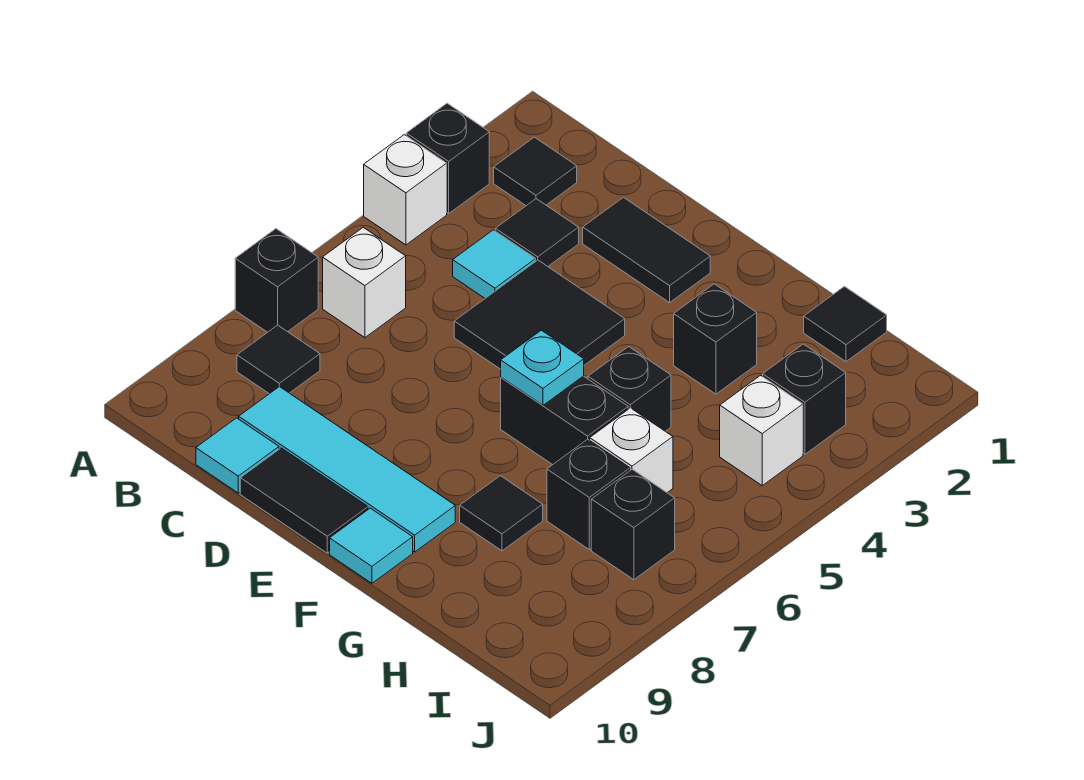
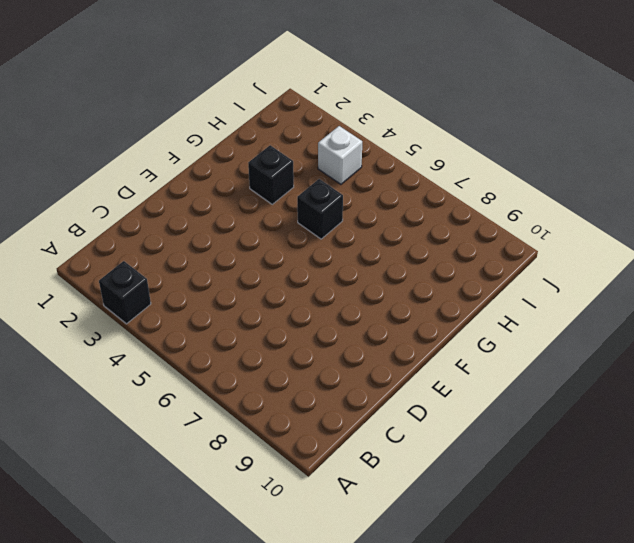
none -> white brick A4 level 1
none -> black brick A7 level 1
none -> black tile B2 level 1

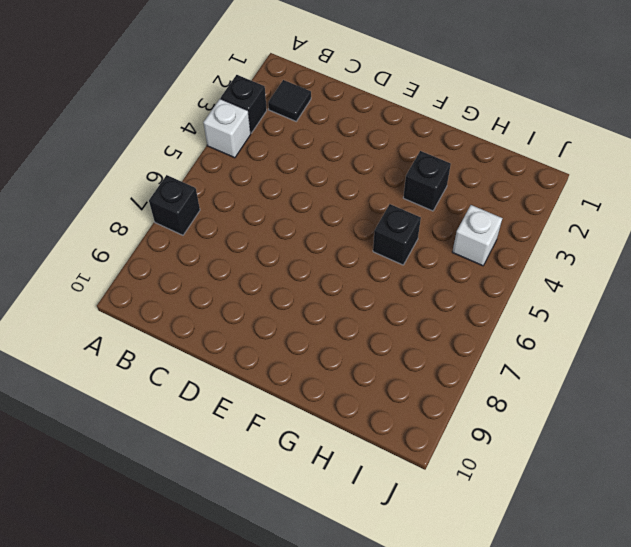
none -> white brick B6 level 1
none -> black tile B8 level 1
none -> black tile C3 level 1

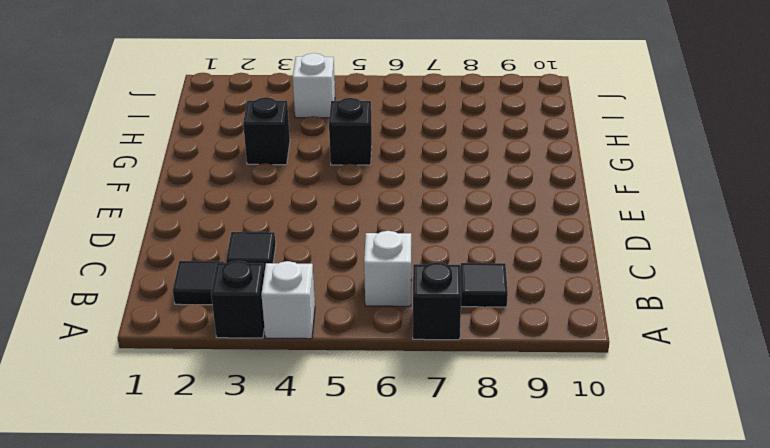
none -> cyan tile C4 level 1
none -> cyan tile C9:F9 level 1
none -> cyan tile C10 level 1

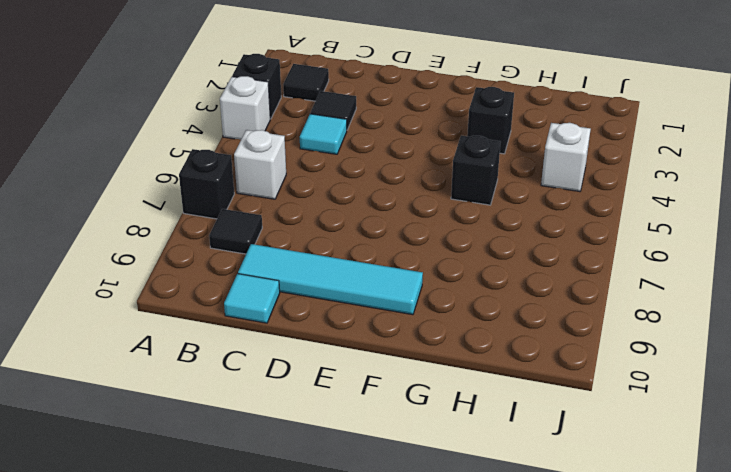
none -> black tile D2:E2 level 1
none -> black tile D4:E5 level 1
none -> black tile D10:E10 level 1

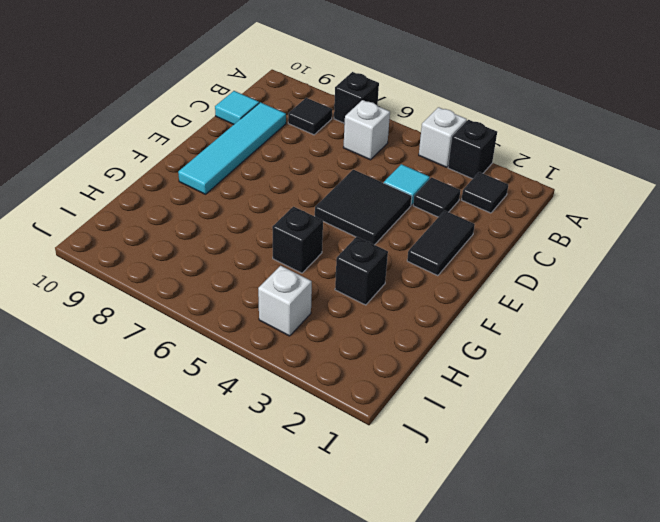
none -> black tile D10:E10 level 1
none -> black brick F6:G6 level 1
none -> cyan tile F10 level 1

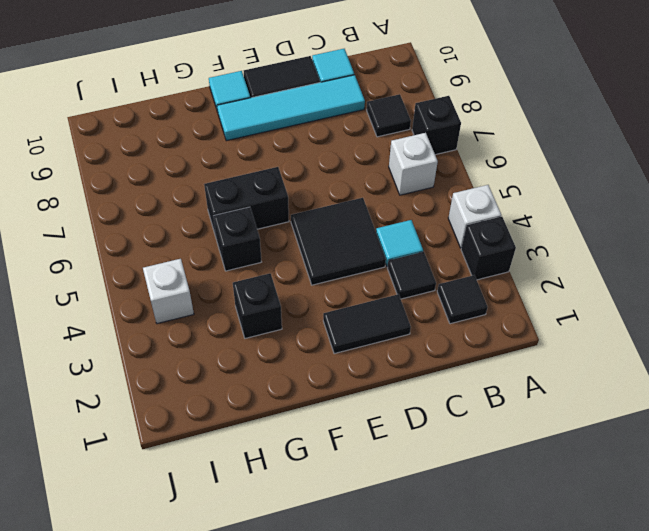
none -> black tile G8 level 1
none -> black tile H1 level 1
none -> white brick H6 level 1

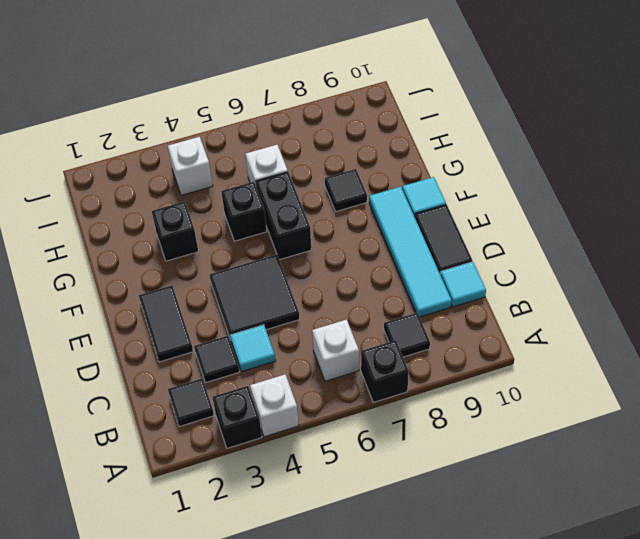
none -> black tile H1 level 1
none -> black brick H7 level 1
none -> black brick I3 level 1

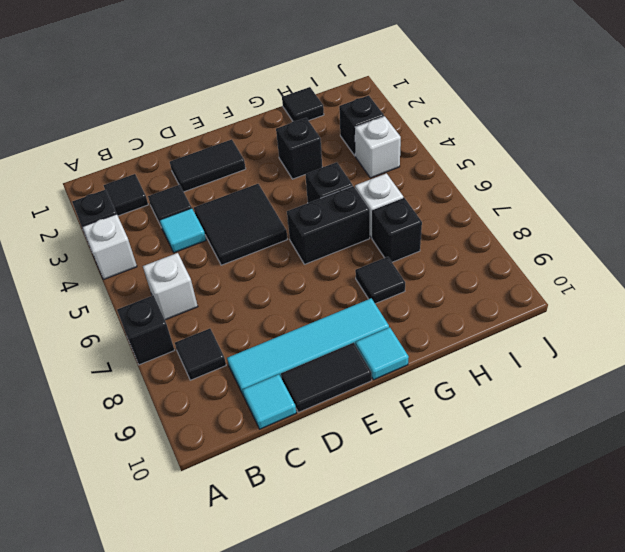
none -> black brick I7 level 1
none -> cyan plate F6 level 2

